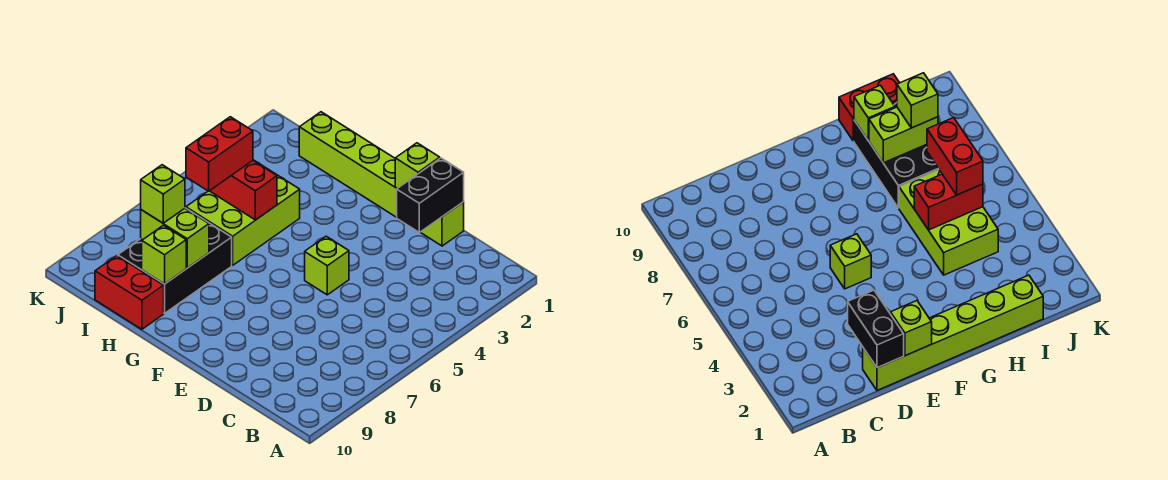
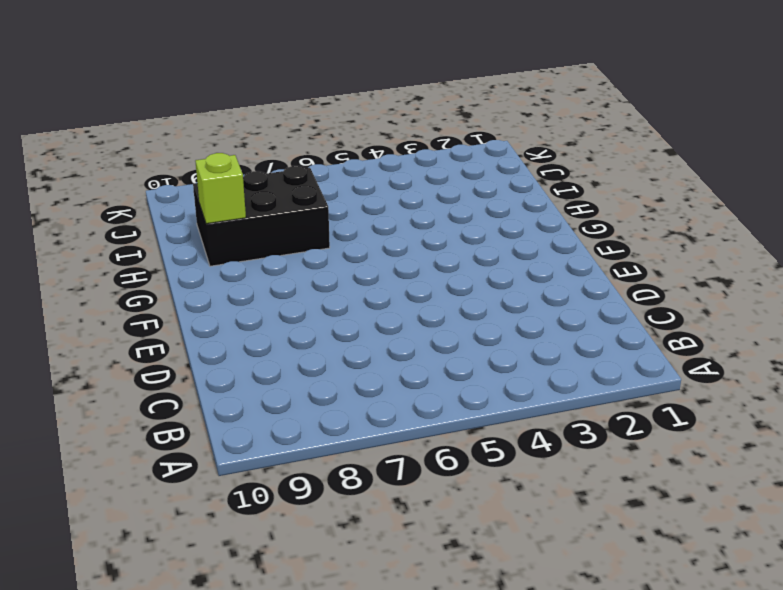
none -> lime brick D1:I1 level 1
none -> lime brick E5 level 1
none -> lime brick H4:I6 level 1

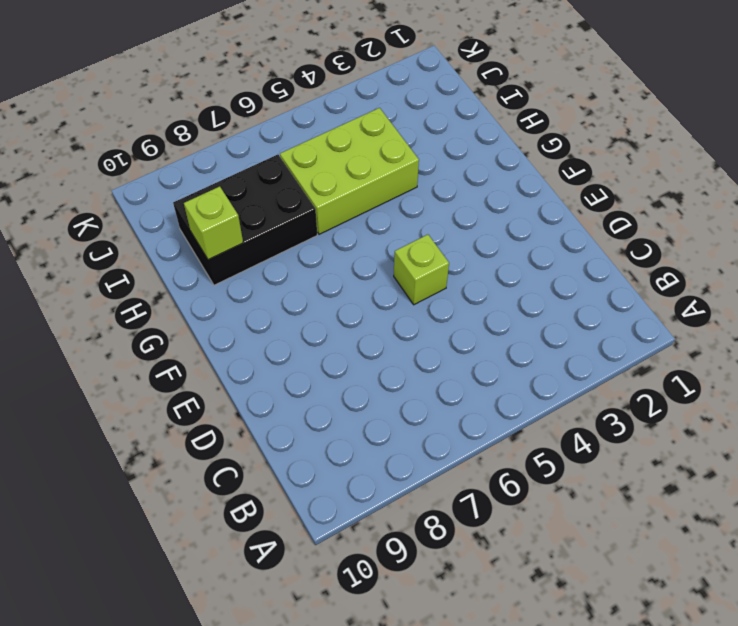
none -> lime brick D1:I1 level 1
none -> red brick H10:I10 level 1
none -> black brick D1:D2 level 2

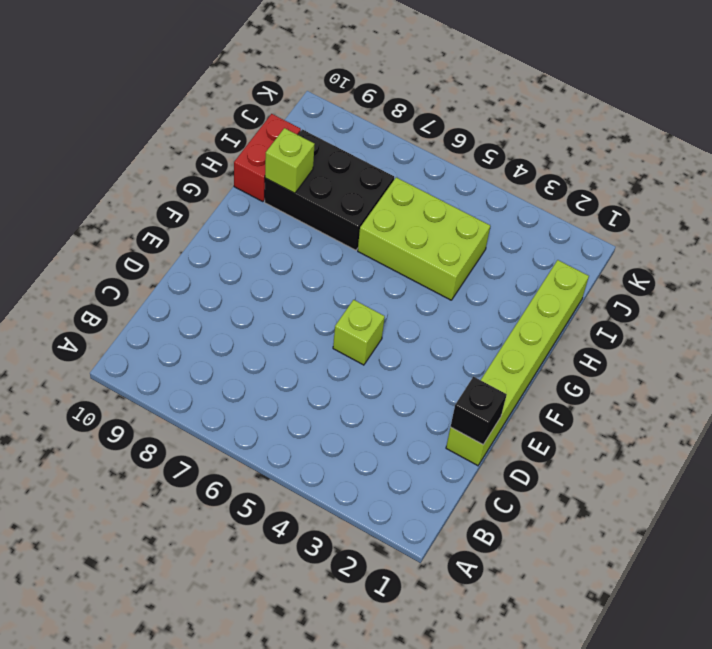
black brick D1 level 2 -> black brick D1:D2 level 2
none -> lime brick E1 level 2
none -> red brick H5:I5 level 2
none -> lime brick H8:I8 level 2

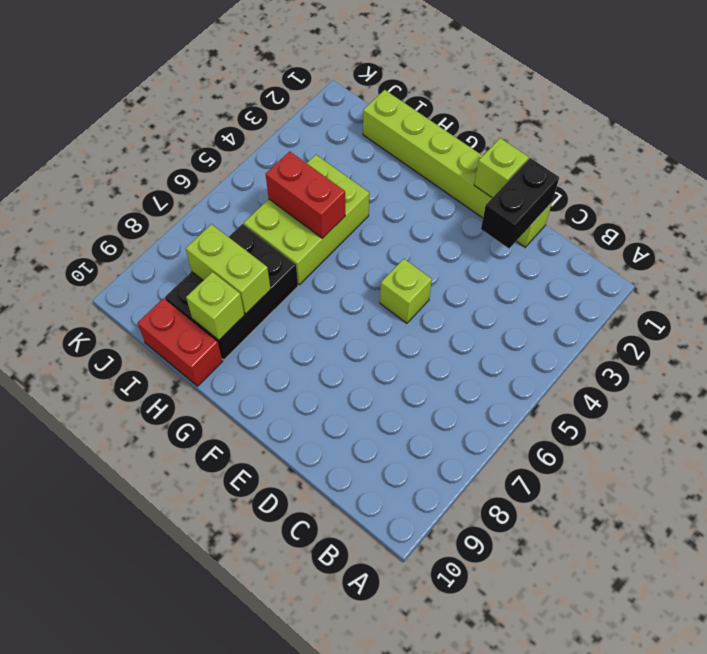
none -> red brick I5:I6 level 3
none -> lime brick I8 level 3

